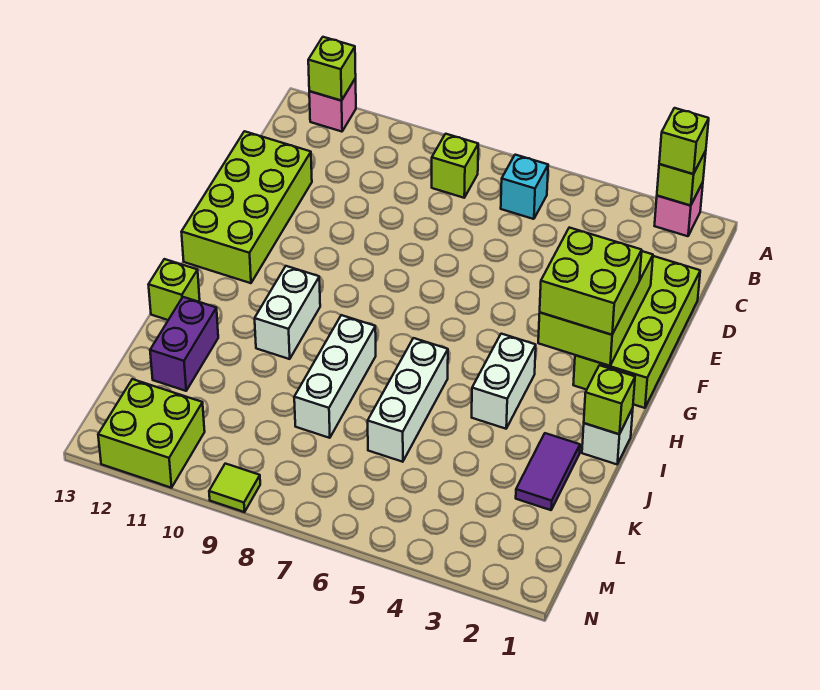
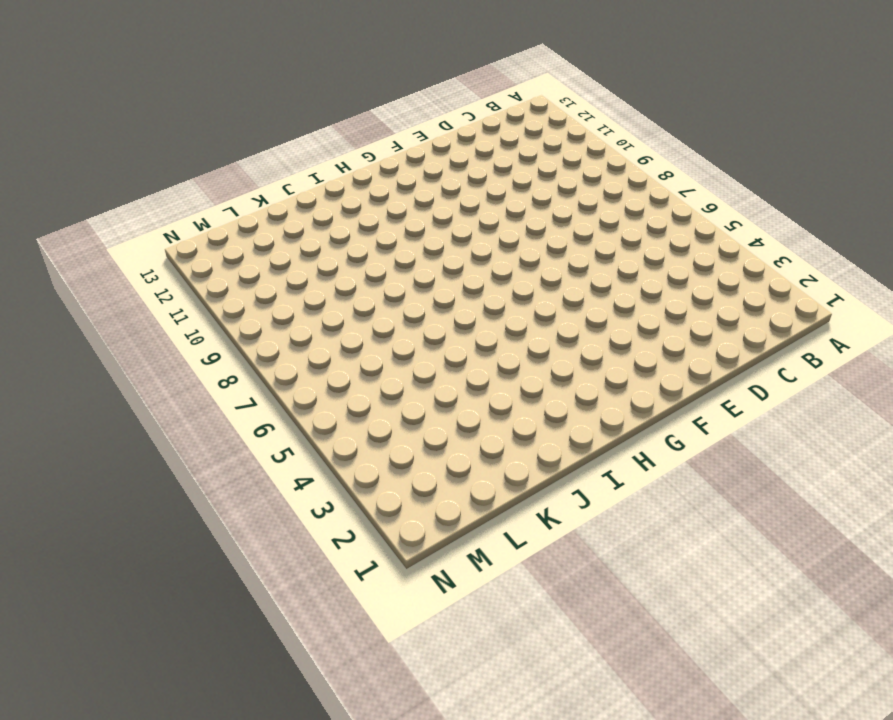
none -> pink brick A2 level 1
none -> pink brick A12 level 1
none -> cyan brick B6 level 1

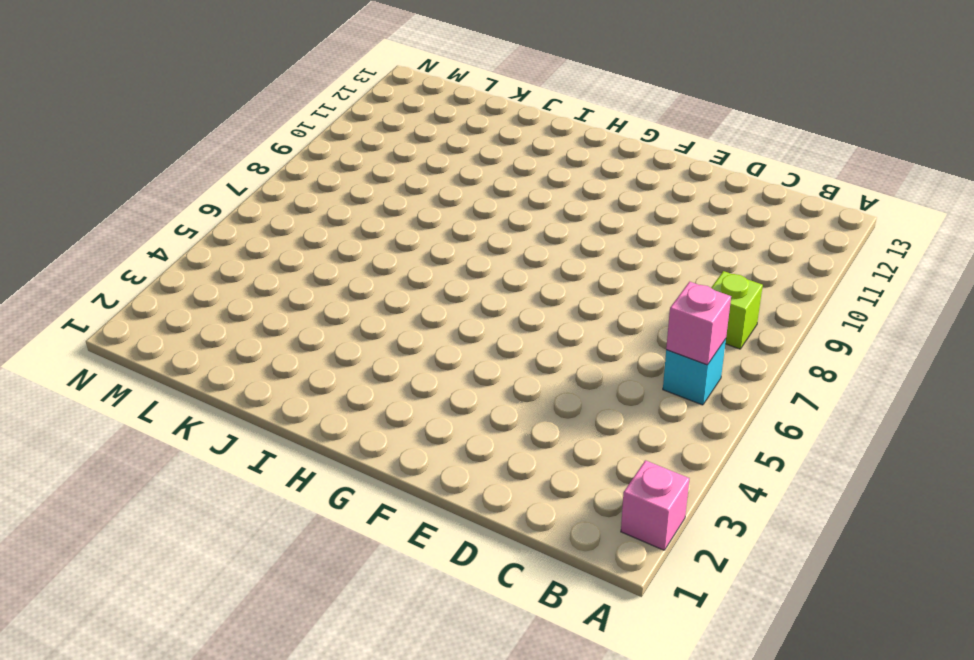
pink brick B6 level 2 -> pink brick A12 level 1
none -> lime brick D1:G2 level 1
none -> lime brick D12:G13 level 1
none -> white brick H4:I4 level 1

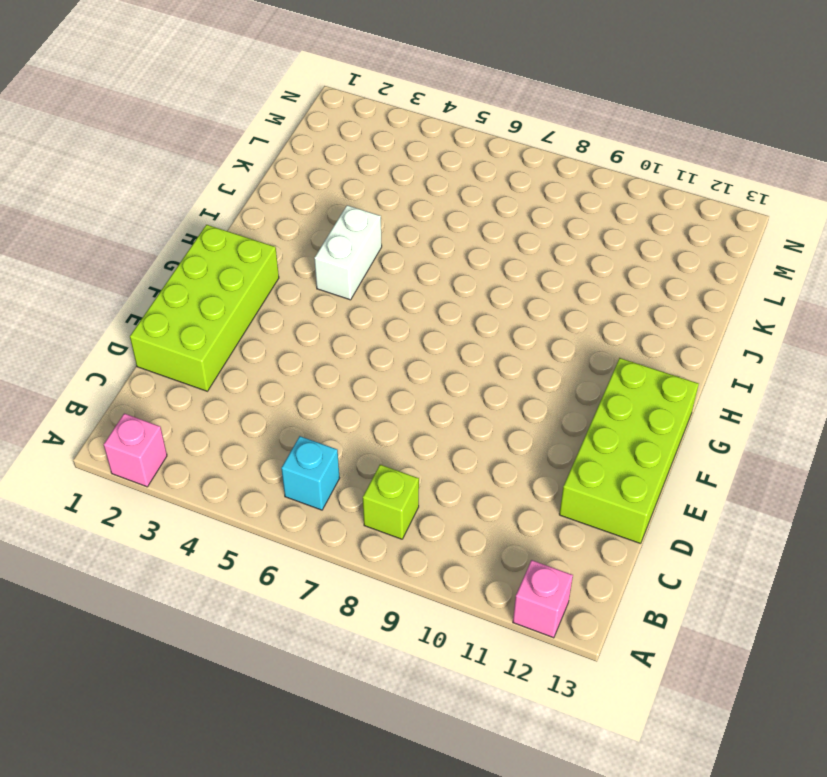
none -> white brick H10:I10 level 1
none -> white brick I1 level 1
none -> white brick I6:K6 level 1

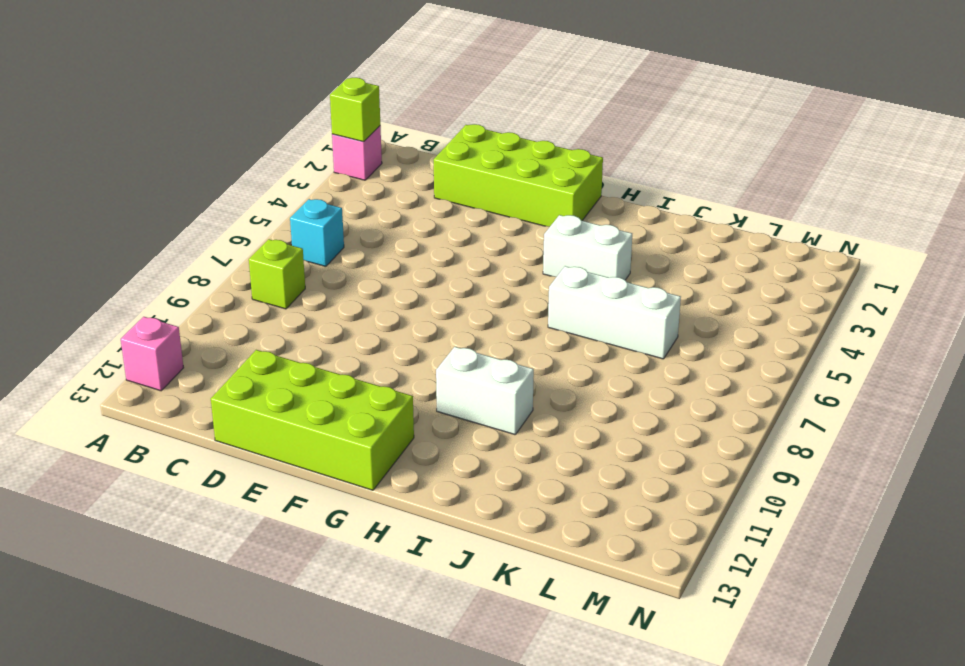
none -> white brick I1 level 1
none -> white brick I8:K8 level 1
none -> lime brick I13 level 1

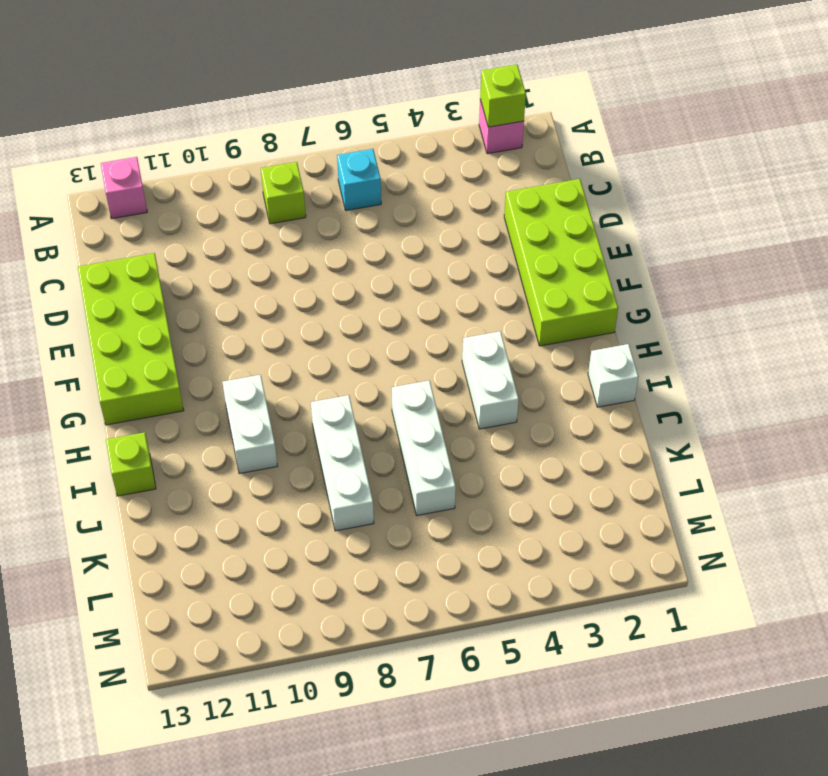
none -> purple tile J2:K2 level 1
none -> purple brick J12:K12 level 1
none -> lime brick M11:N12 level 1

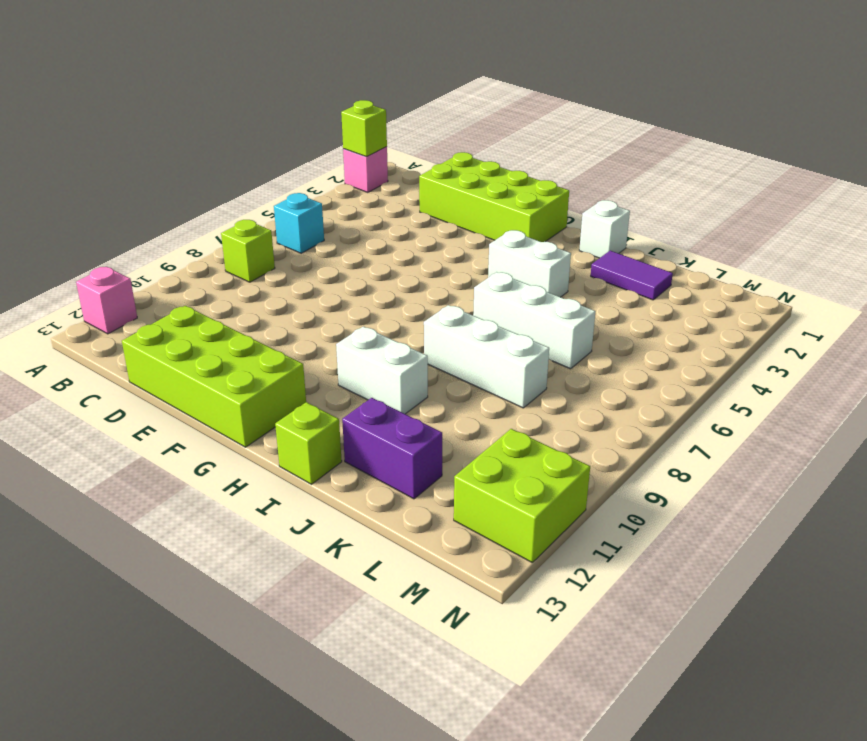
none -> lime tile N9 level 1
none -> lime brick A12 level 2
none -> lime brick E2:G3 level 2

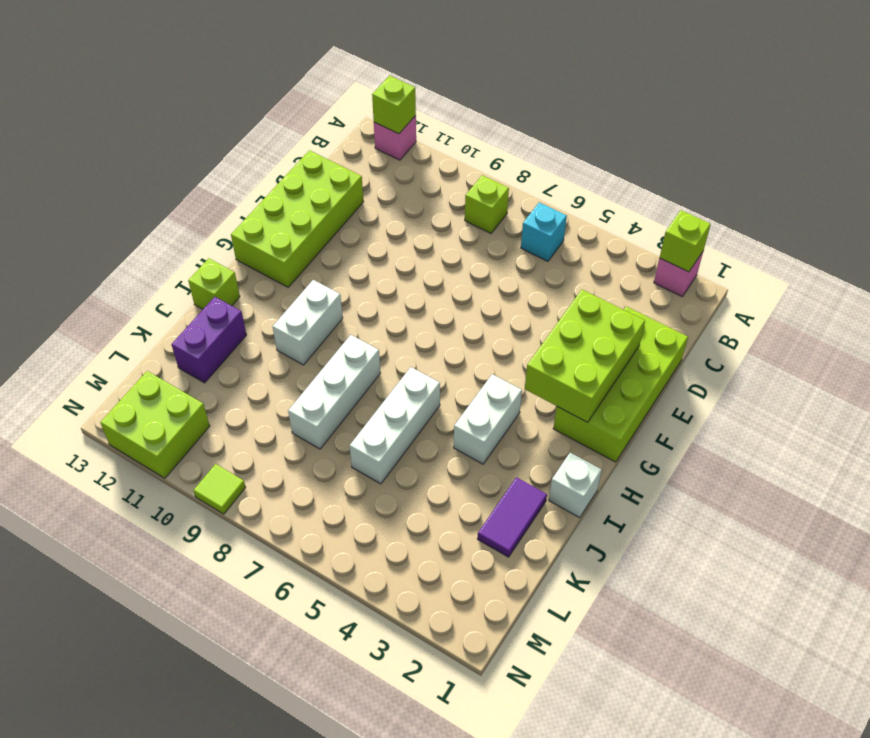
none -> lime brick I1 level 2
none -> lime brick A2 level 3
none -> lime brick F2:G3 level 3

